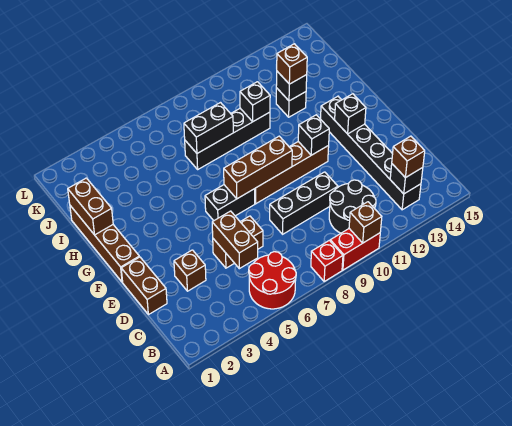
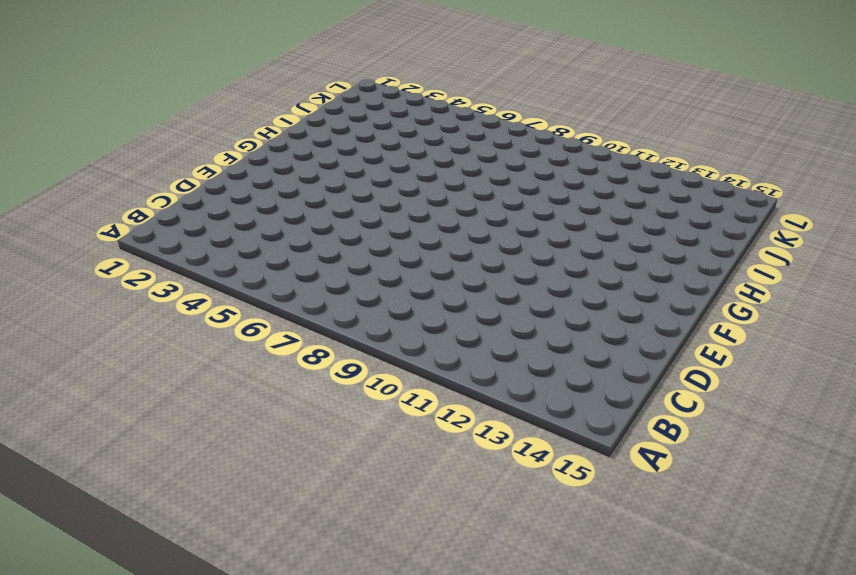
none -> red round brick A5:B6 level 1
none -> red brick A8 level 1
none -> red brick A9:A10 level 1

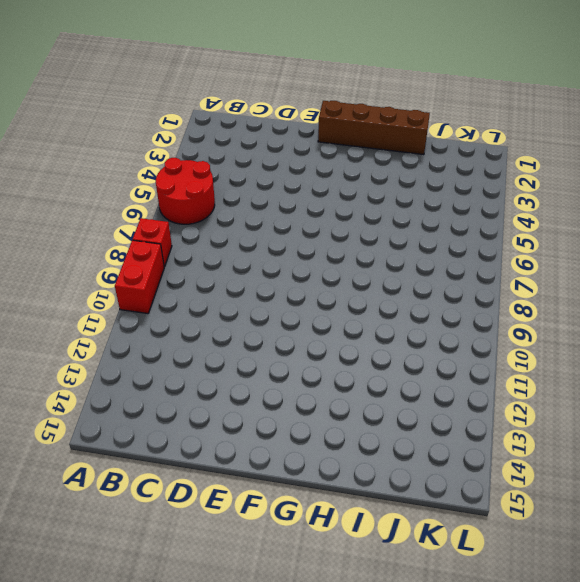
none -> black round brick B10:C11 level 1
none -> black brick B13:G13 level 1
none -> brown brick D1:E1 level 1

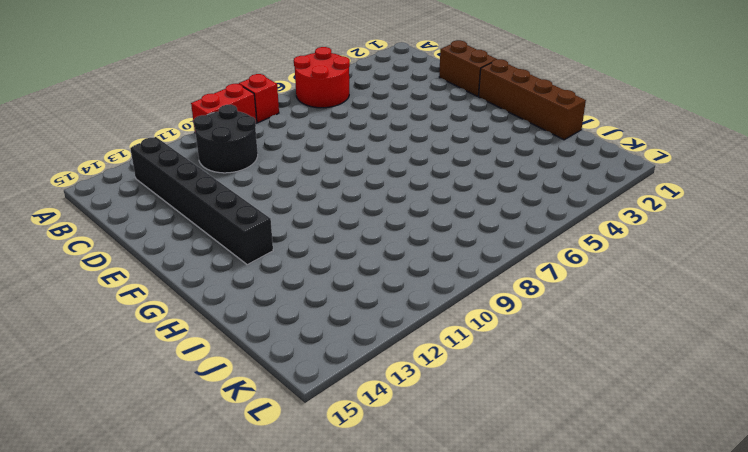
none -> brown brick D3 level 1
none -> brown brick D5:D6 level 1
none -> black brick D8:D10 level 1

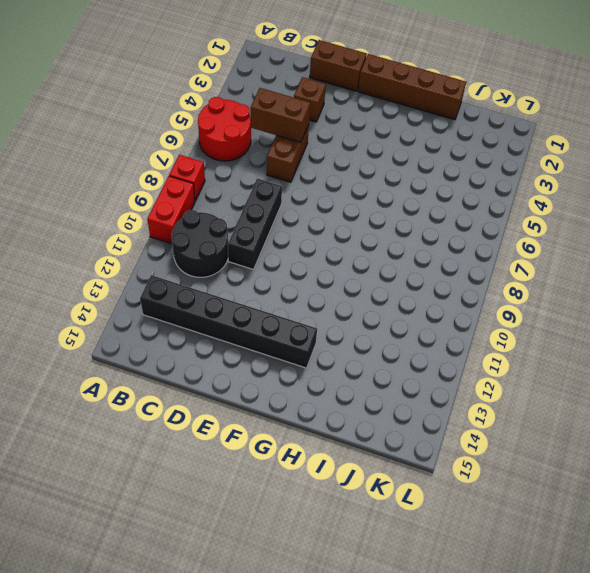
none -> black brick F6:F7 level 1
none -> brown brick F8:F11 level 1
none -> black brick I7:I10 level 1

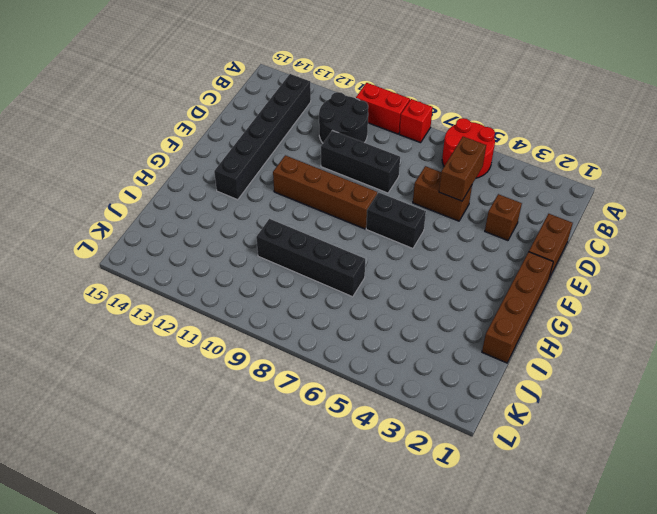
none -> black brick I12 level 1
none -> brown brick A10 level 2
none -> black brick B13 level 2

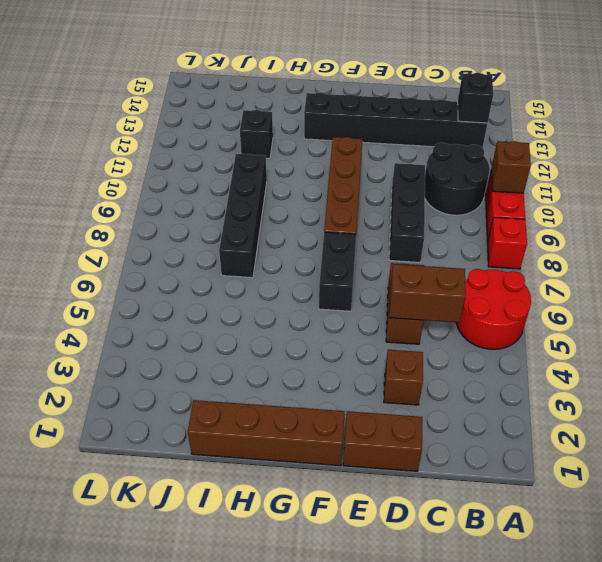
none -> brown brick F7:F9 level 2
none -> black brick F11 level 2
none -> black brick F13 level 2

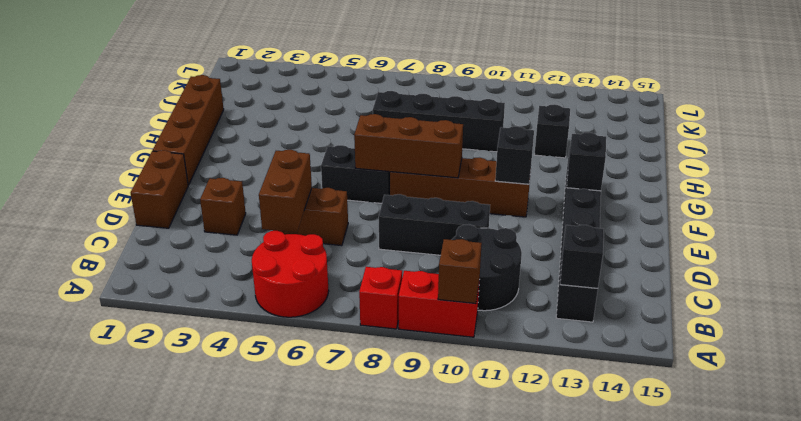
none -> brown brick H1:I1 level 2
none -> black brick I7:I8 level 2
none -> black brick I10 level 2

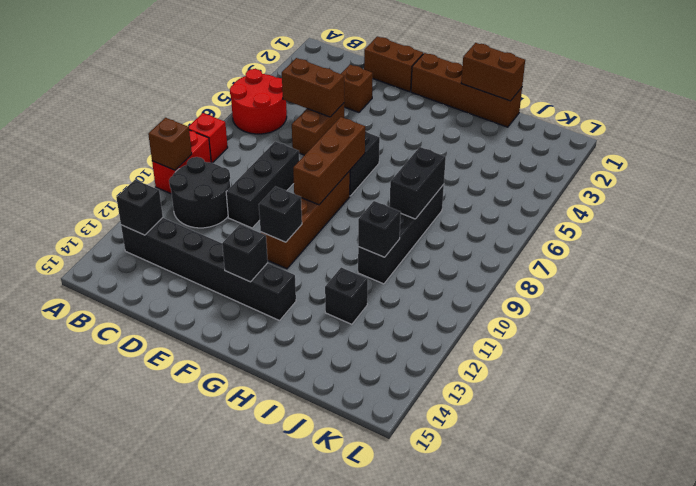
none -> black brick I12 level 2
none -> brown brick B13 level 3
none -> brown brick I12 level 3

